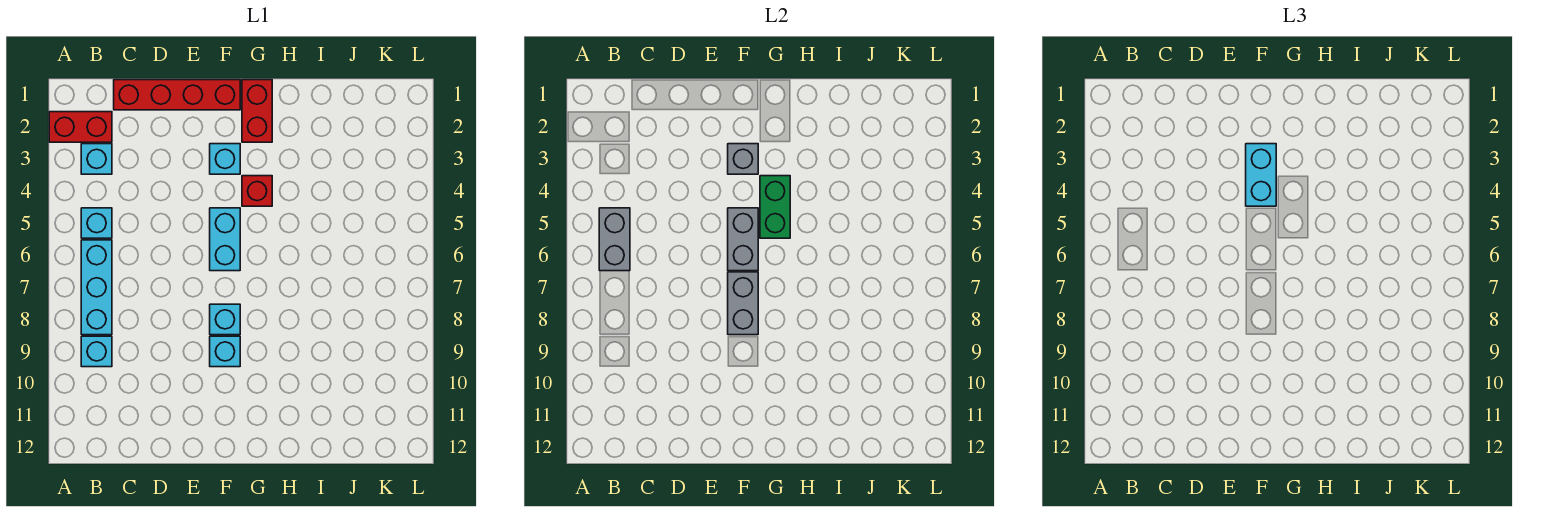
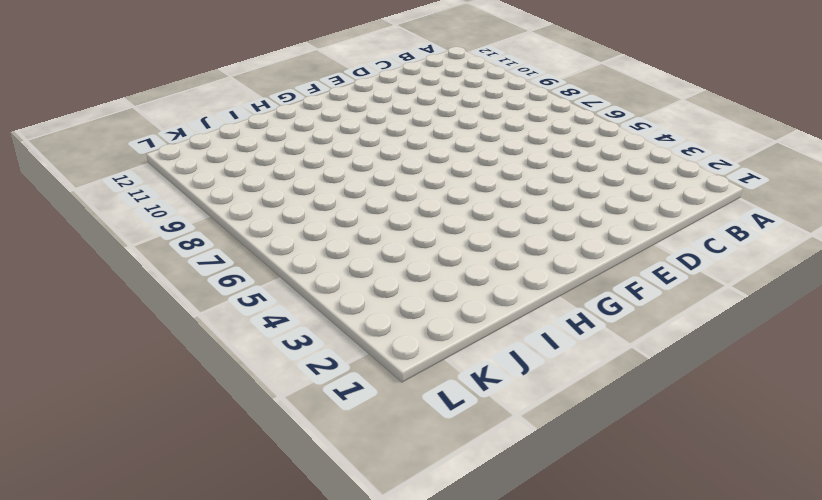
none -> red brick A2:B2 level 1
none -> cyan brick B3 level 1
none -> cyan brick B5 level 1

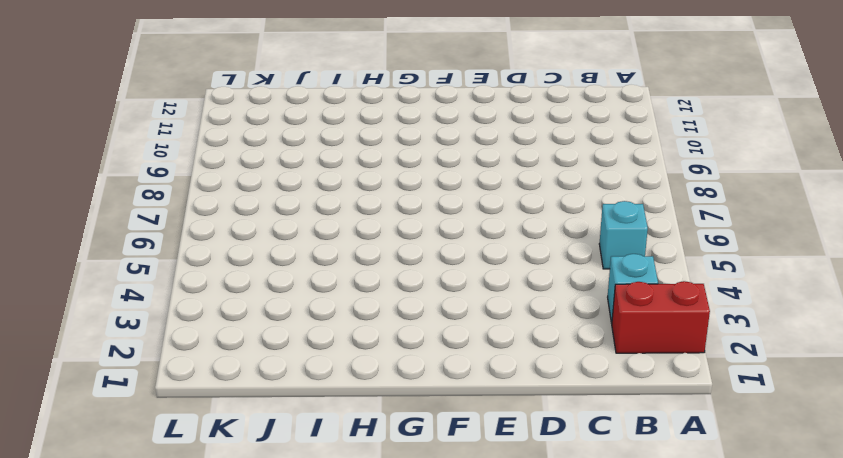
none -> cyan brick B6:B8 level 1
none -> cyan brick B9 level 1
none -> red brick C1:F1 level 1

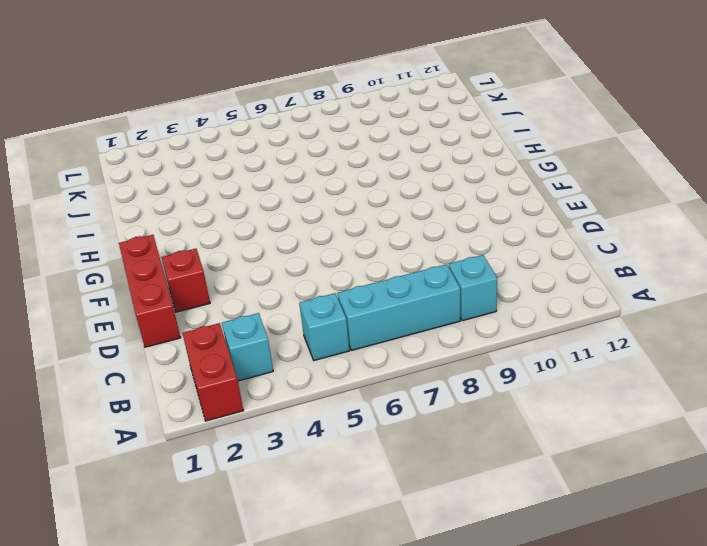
red brick D1:F1 level 1 -> red brick C1:F1 level 1
red brick E2 level 1 -> red brick G4 level 1
none -> cyan brick F3 level 1
none -> cyan brick F5:F6 level 1
none -> cyan brick F8 level 1

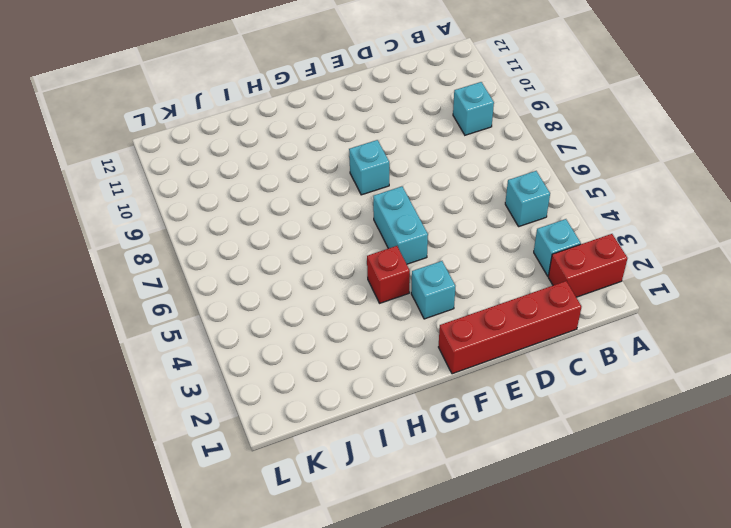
none -> cyan brick B6:B8 level 1
none -> cyan brick F9 level 1
none -> red brick G1:G2 level 1

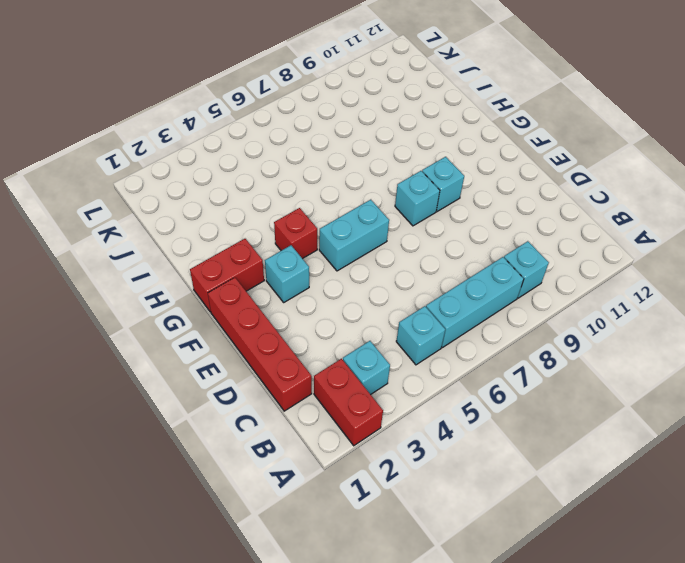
none -> grey brick B5:B6 level 2
none -> grey brick F3 level 2
none -> grey brick F5:F6 level 2

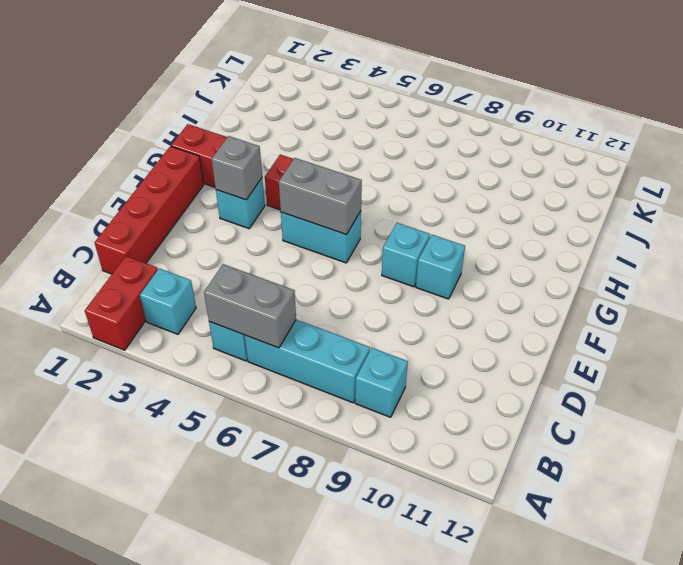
none -> grey brick F7:F8 level 2
none -> green brick G4:G5 level 2
none -> cyan brick F3:F4 level 3

